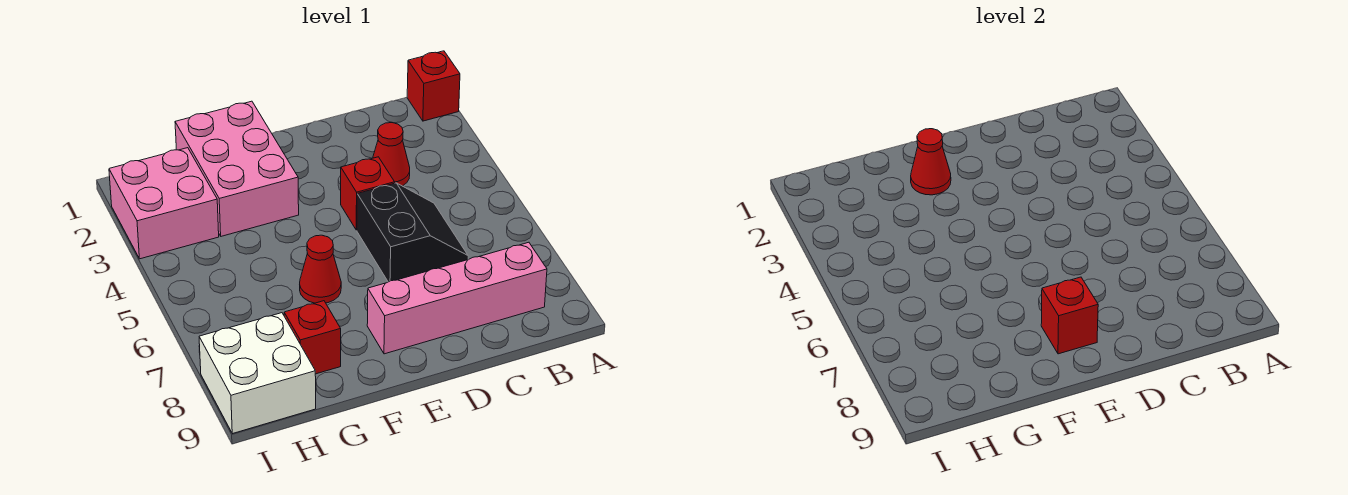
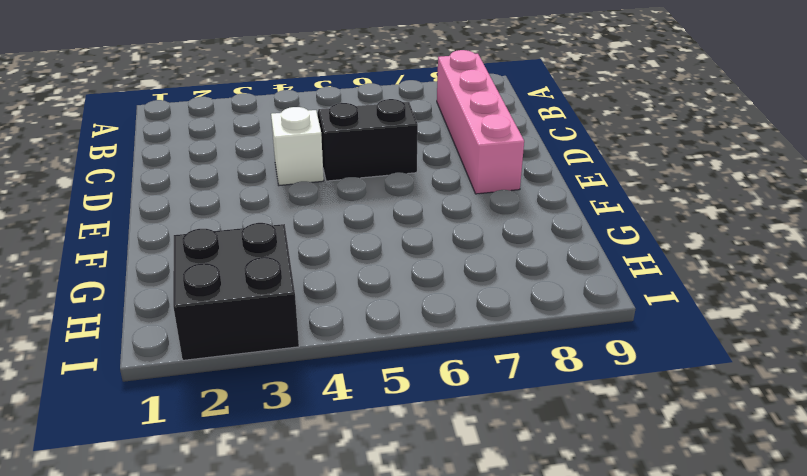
white brick D4 level 1 -> red brick D4 level 1
black brick H2:I3 level 1 -> pink brick H2:I3 level 1
none -> red brick A1 level 1
none -> red cone C3 level 1
none -> pink brick F1:G3 level 1

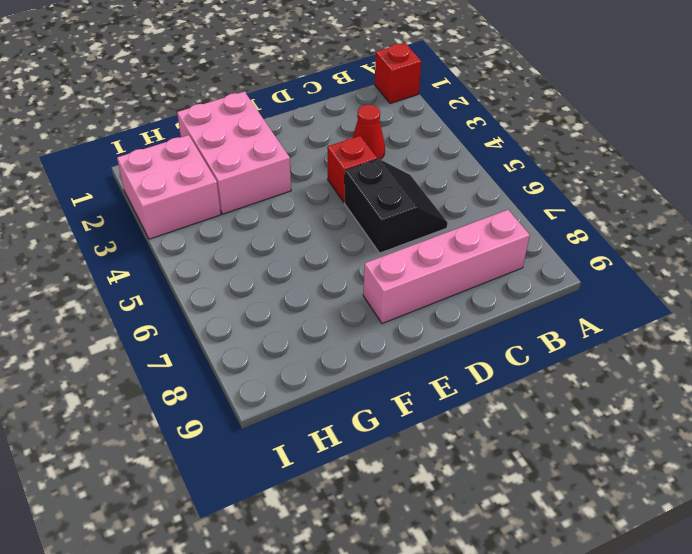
none -> red cone F6 level 1
none -> red brick G8 level 1
none -> white brick H8:I9 level 1

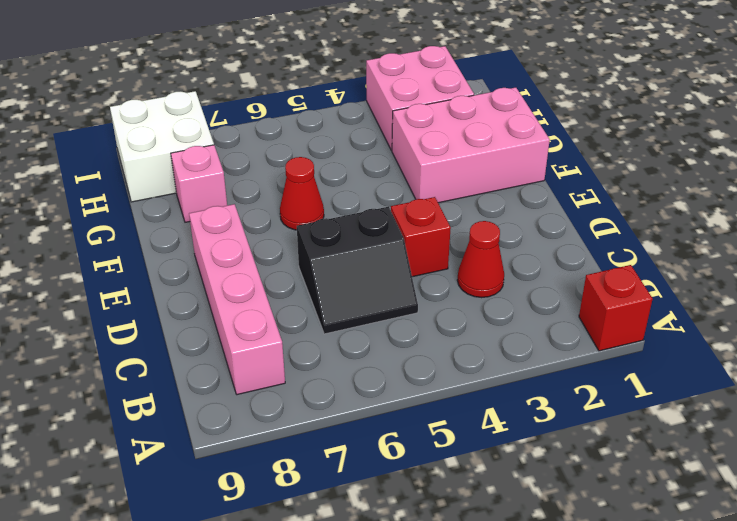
pink brick G8 level 1 -> red brick G8 level 1
none -> red brick E8 level 2
none -> red cone F2 level 2

